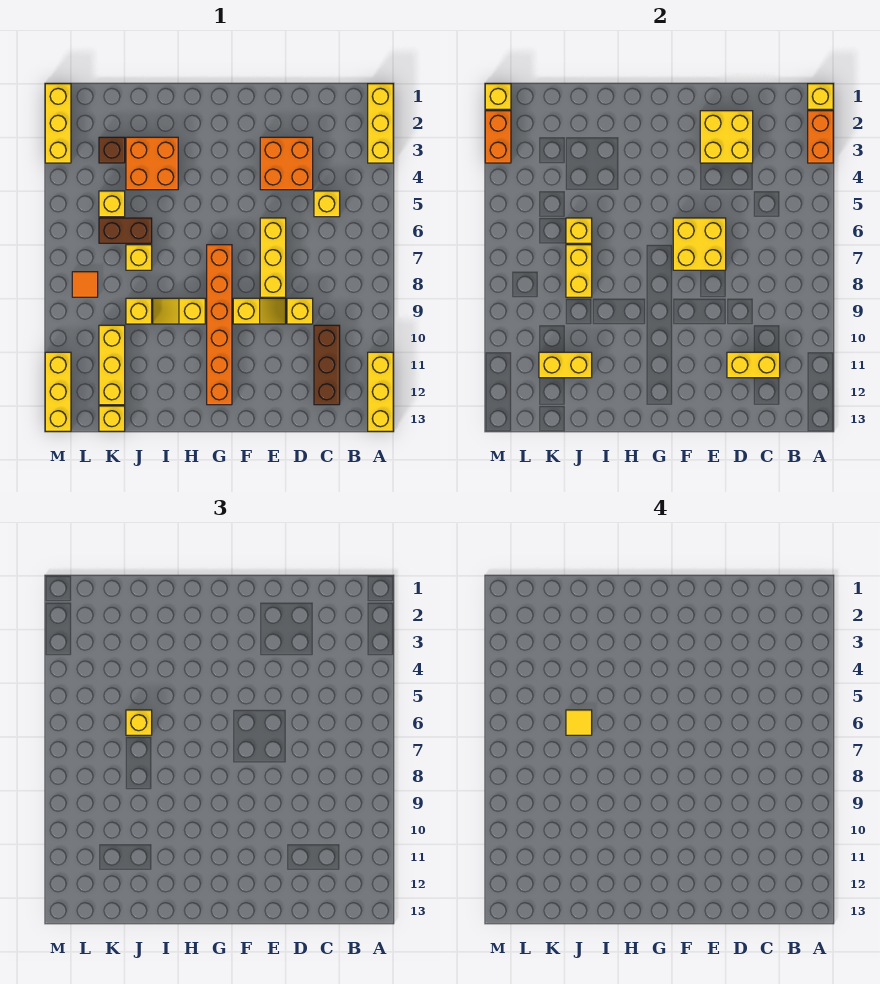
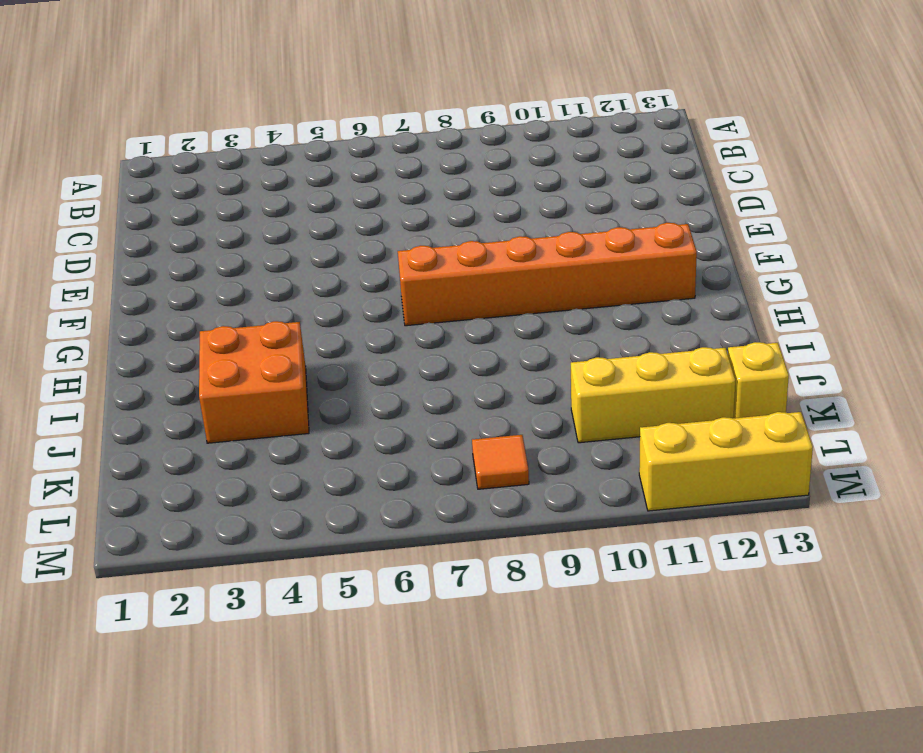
none -> yellow brick A1:A3 level 1
none -> yellow brick A11:A13 level 1
none -> yellow brick C5 level 1
none -> brown brick C10:C12 level 1

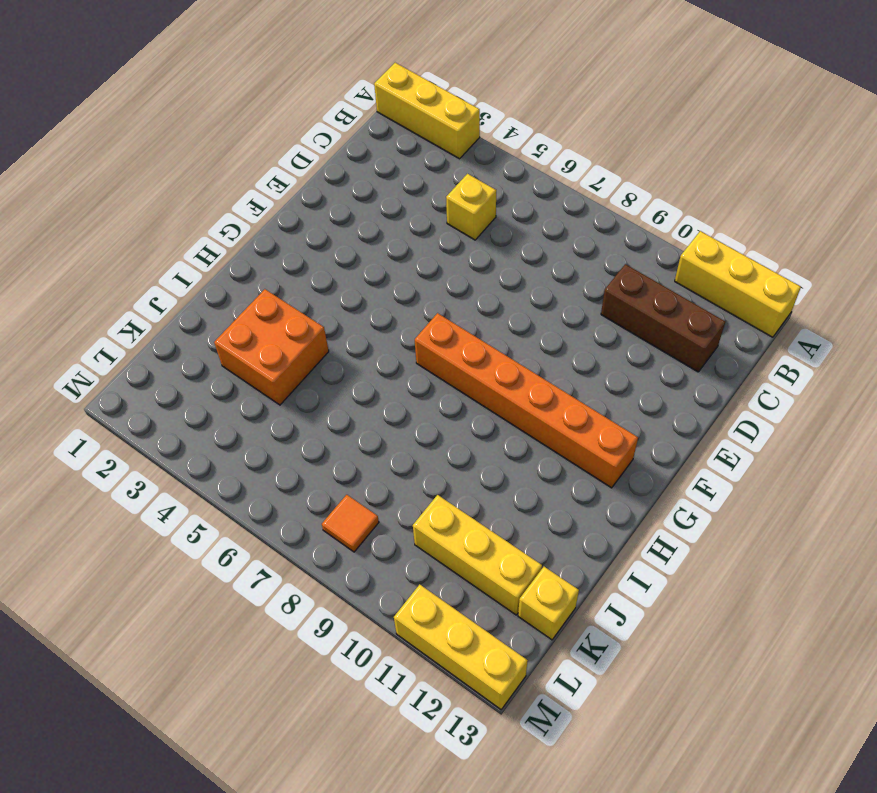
none -> orange brick D3:E4 level 1
none -> yellow brick D9 level 1
none -> yellow brick E6:E8 level 1
none -> yellow slope E9:F9 level 1 top F

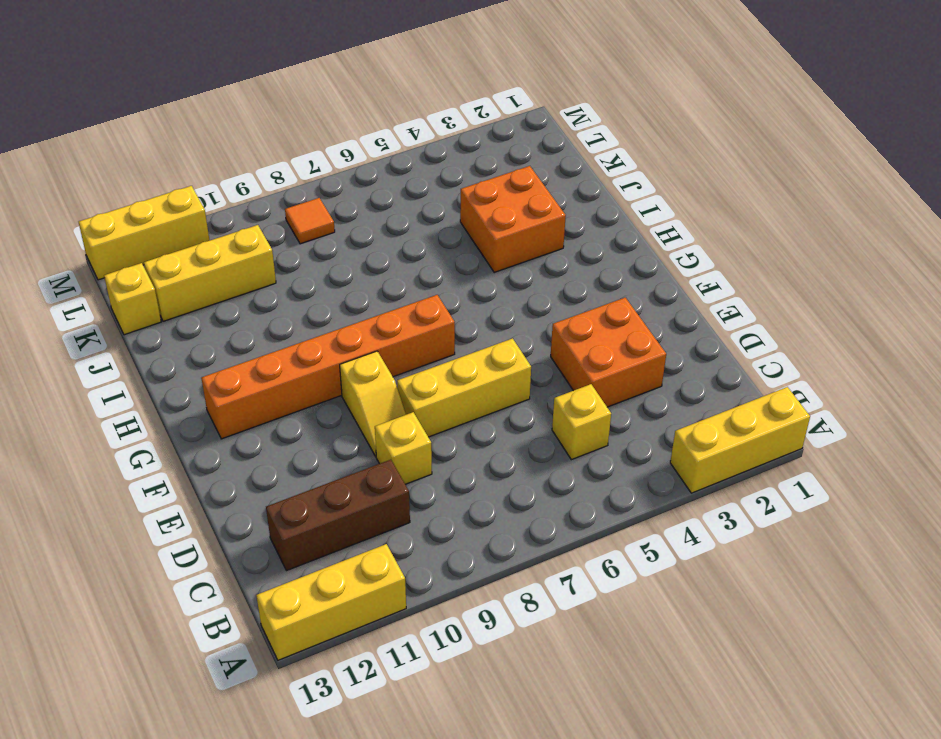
none -> yellow slope H9:I9 level 1 top H
none -> brown brick J6:K6 level 1
none -> yellow brick J7 level 1
none -> yellow brick J9 level 1

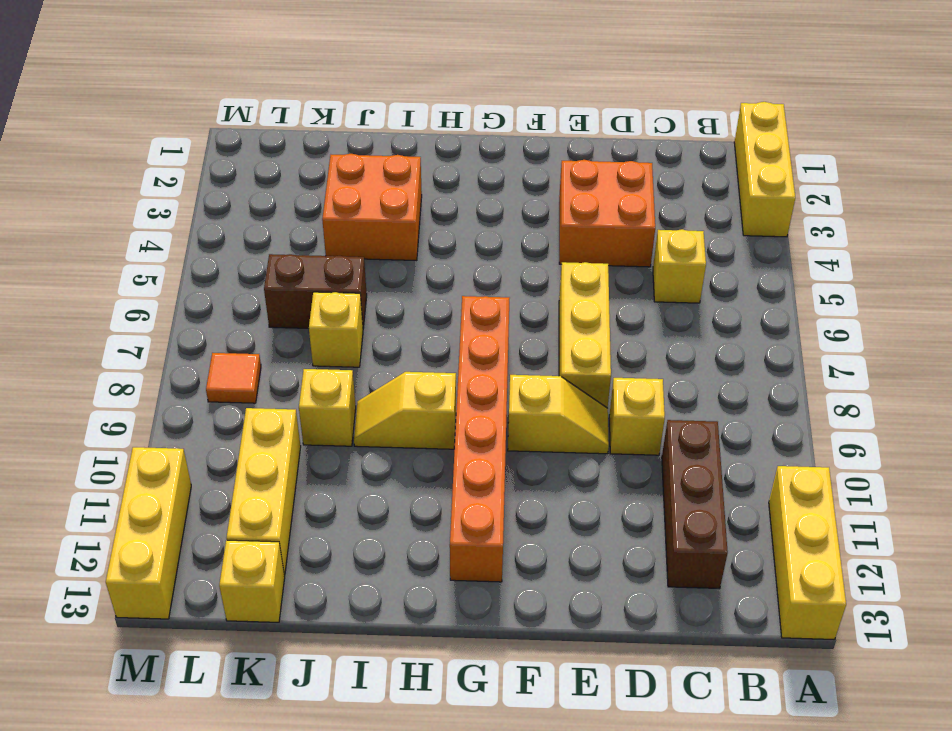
none -> brown brick K3 level 1
none -> yellow brick K5 level 1
none -> yellow brick M1:M3 level 1
none -> yellow brick A1 level 2

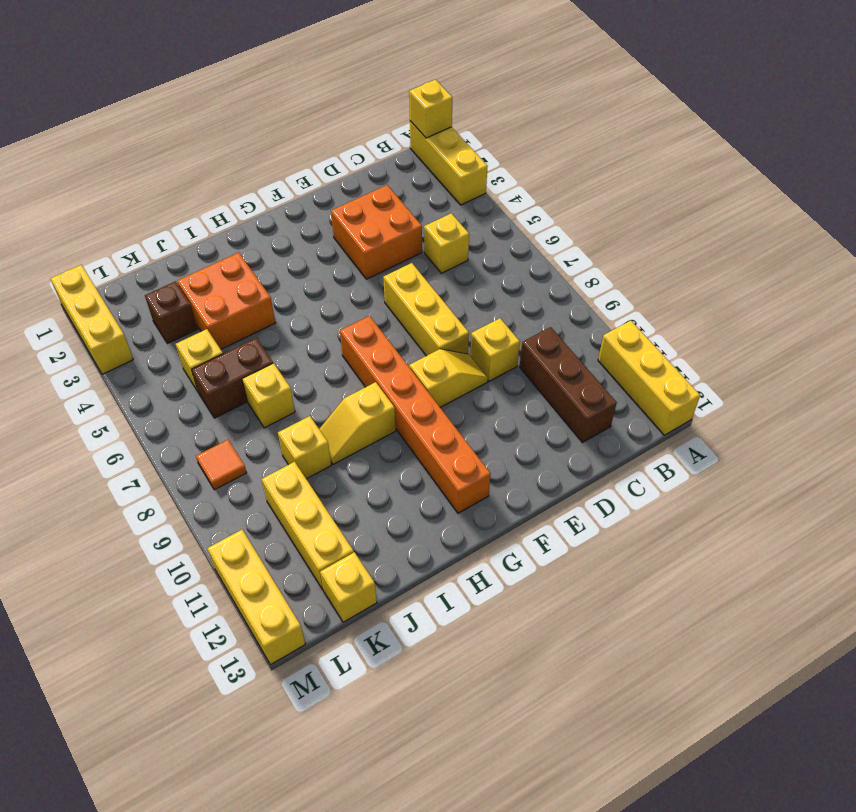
none -> orange brick A2:A3 level 2
none -> yellow brick C11:D11 level 2
none -> yellow brick D2:E3 level 2
none -> yellow brick E6:F7 level 2

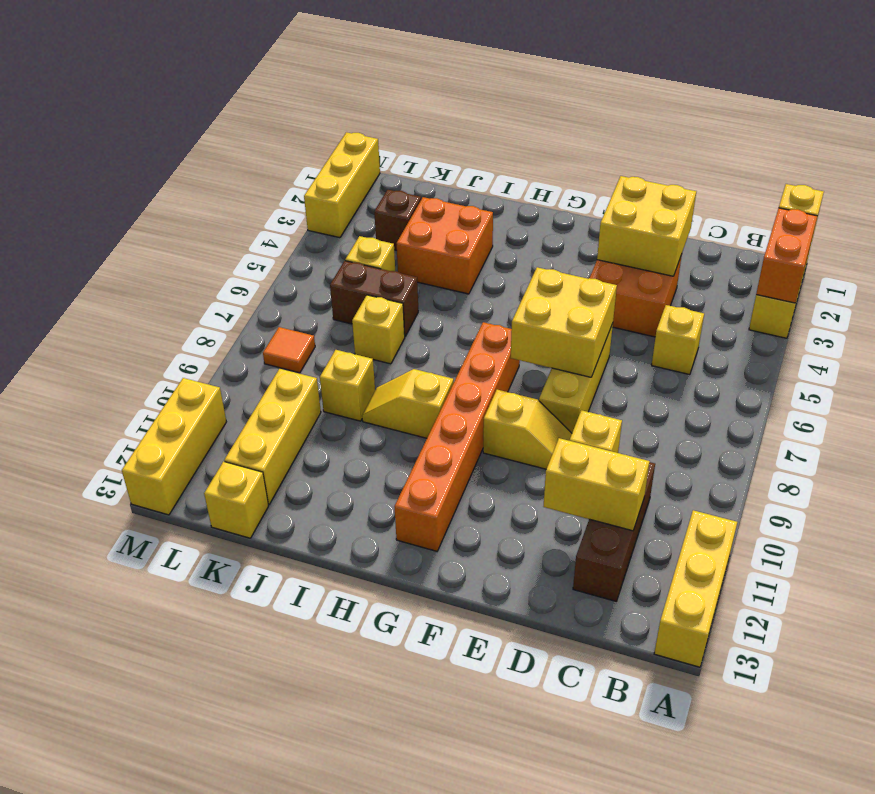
none -> yellow brick J6 level 2
none -> yellow brick J7:J8 level 2
none -> yellow brick J11:K11 level 2
none -> yellow brick M1 level 2

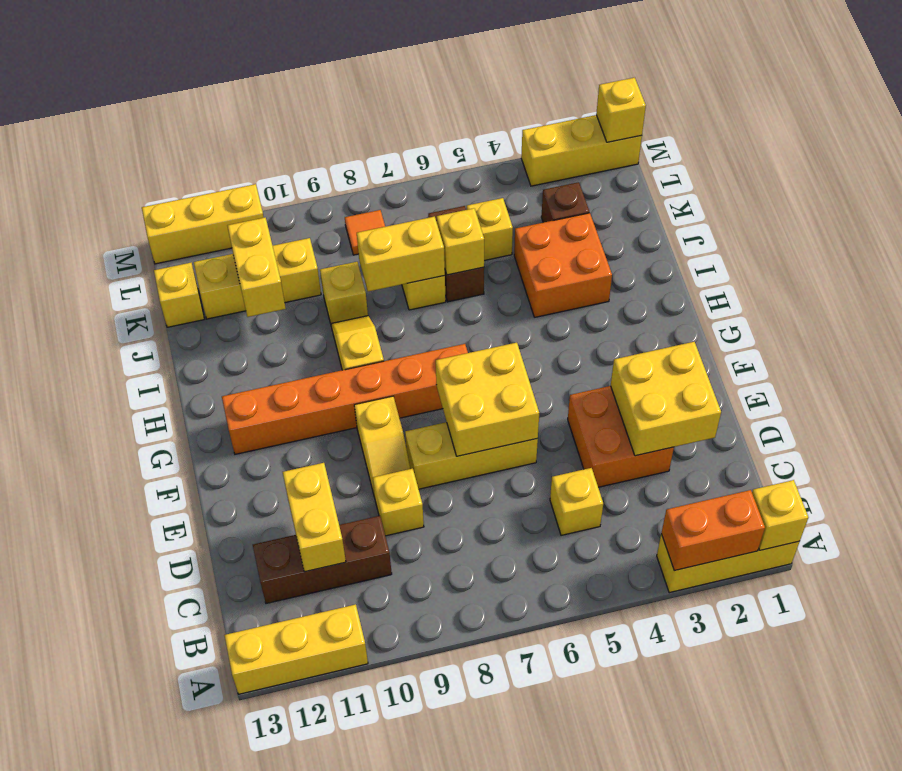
none -> orange brick M2:M3 level 2
none -> yellow brick J6 level 3
none -> yellow tile J6 level 4

